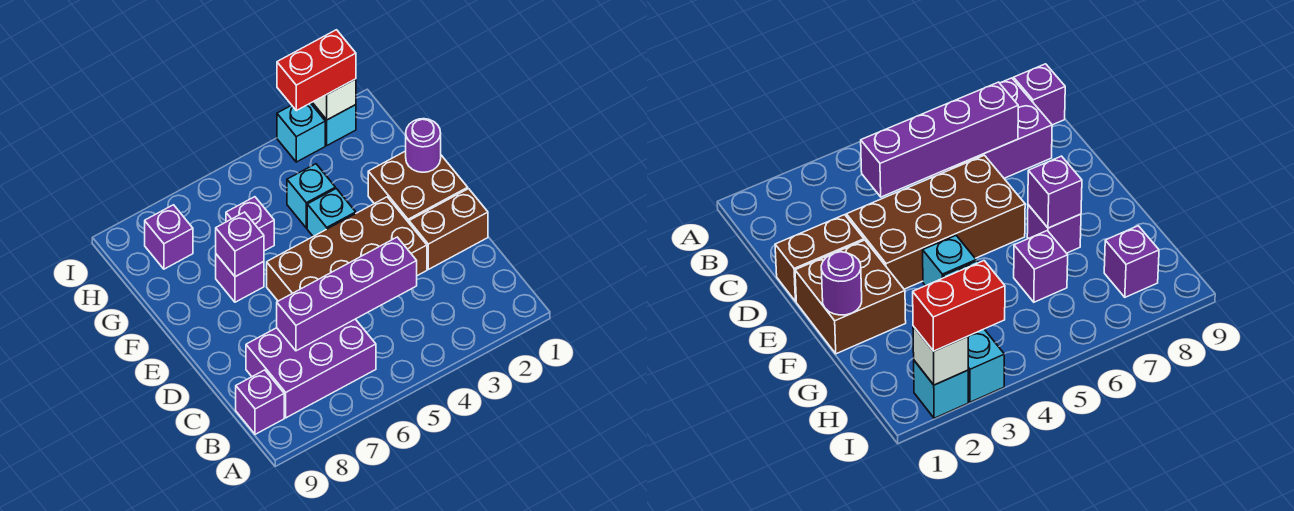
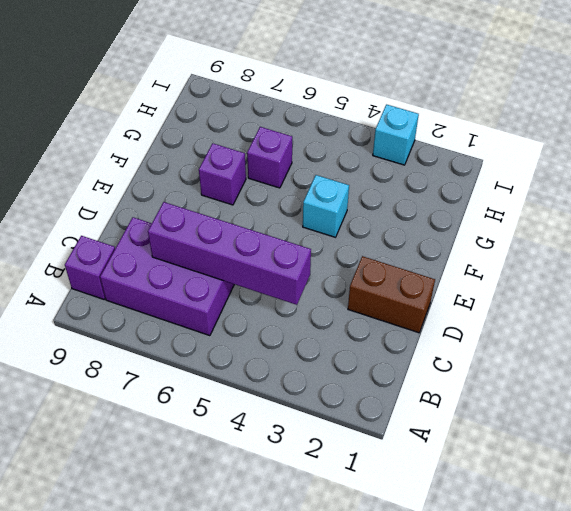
none -> brown brick D3:E6 level 1
none -> brown brick E1:F2 level 1
none -> cyan brick G4 level 1

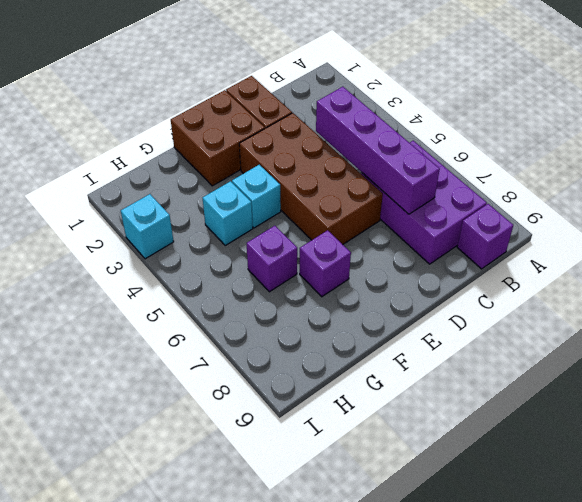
none -> purple brick H8 level 1
none -> cyan brick I2 level 1
none -> purple round brick F1 level 2

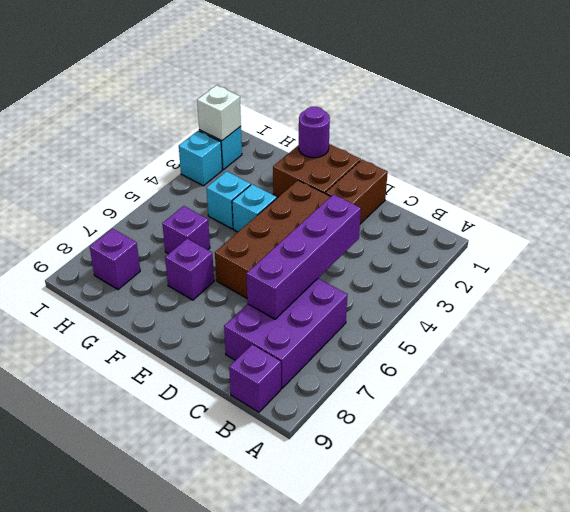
none -> purple brick F7 level 2
none -> red brick I2:I3 level 3

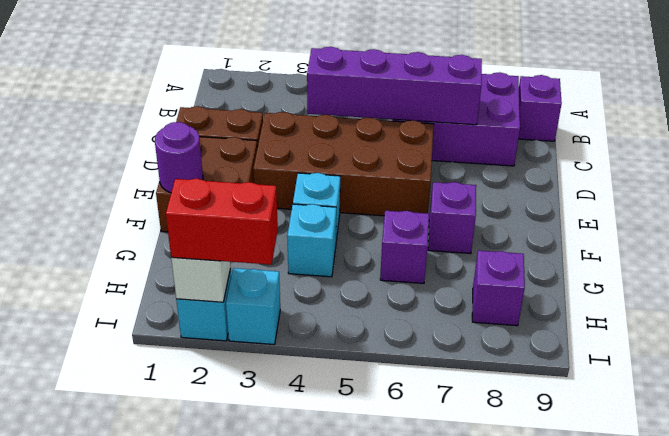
none -> purple brick F7 level 2

